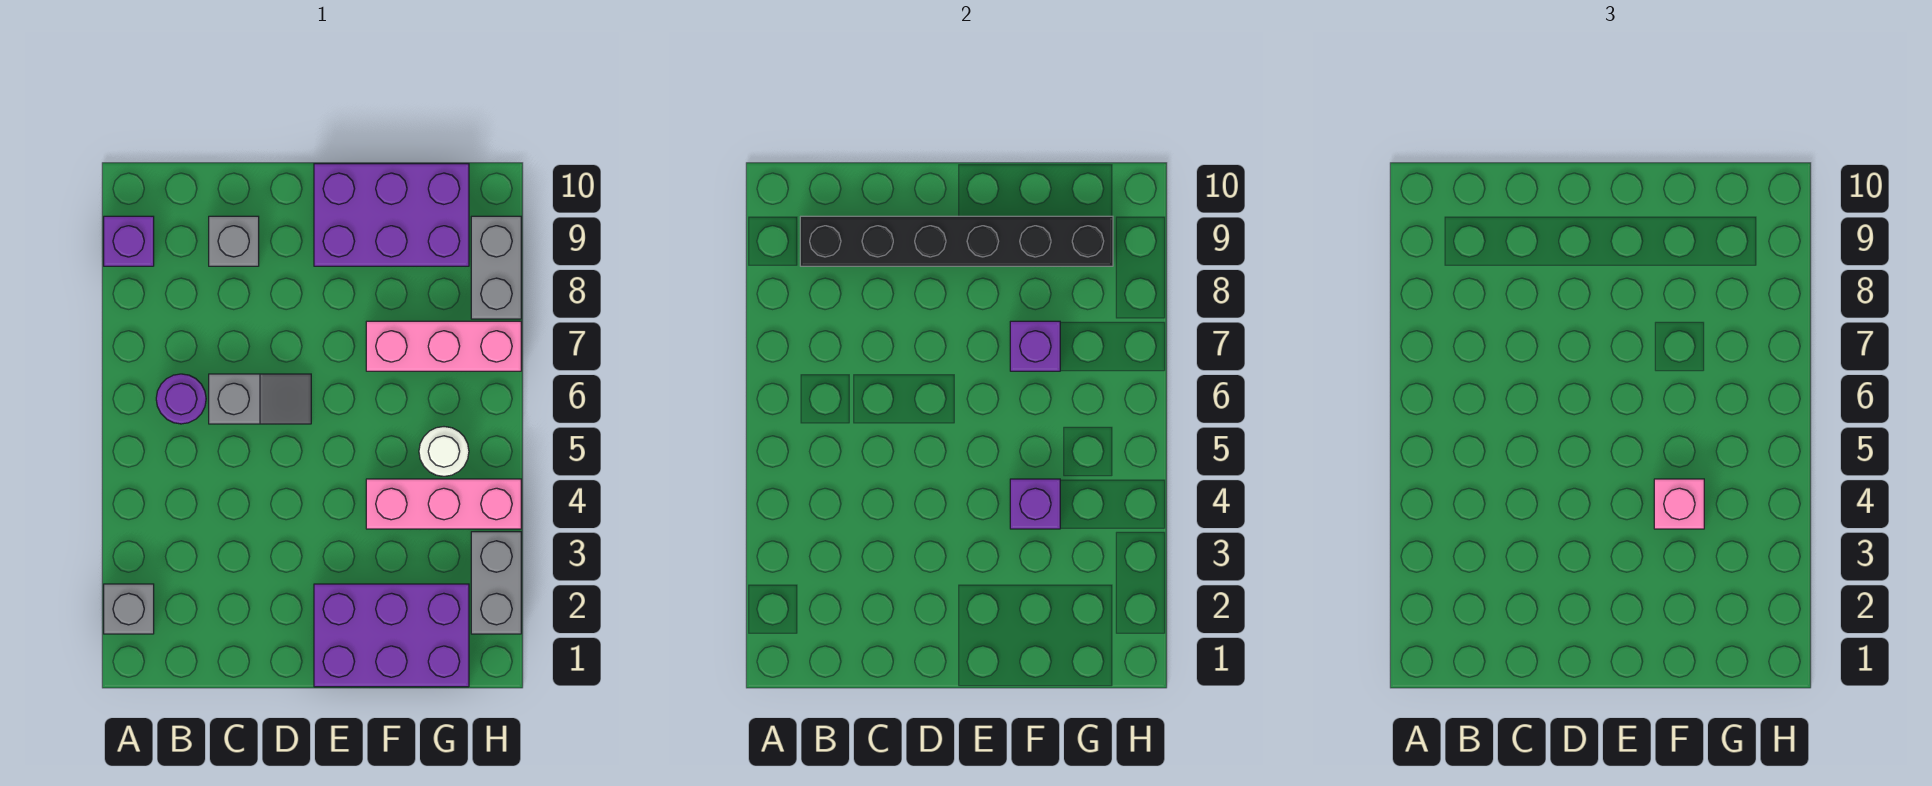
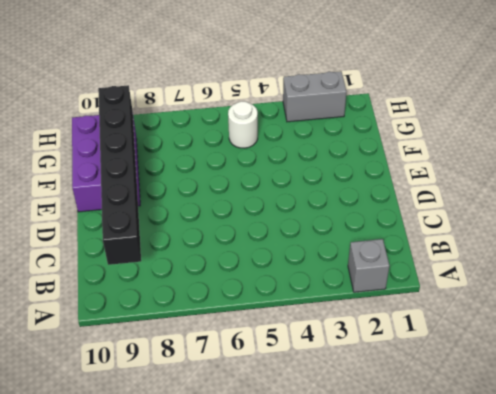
none -> purple brick A9 level 1
none -> purple round brick B6 level 1
none -> grey slope C6:D6 level 1 top C

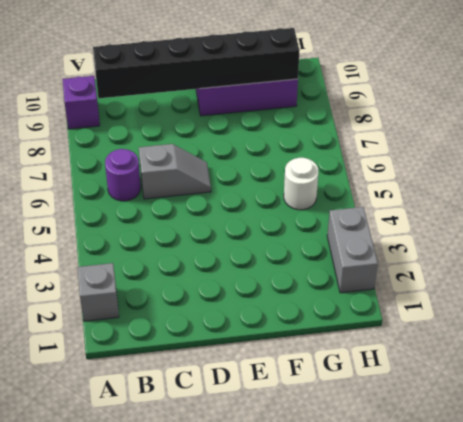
none -> grey brick C9 level 1
none -> purple brick E1:G2 level 1
none -> pink brick F4:H4 level 1

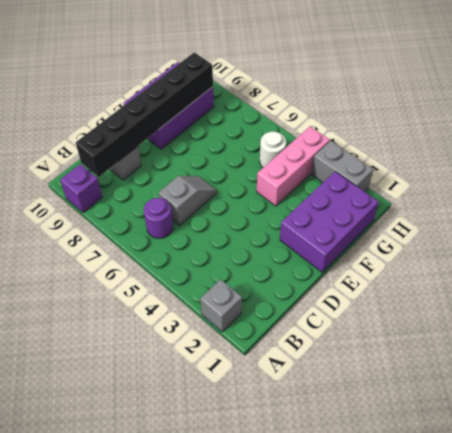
none -> pink brick F7:H7 level 1
none -> grey brick H8:H9 level 1
none -> purple brick F4 level 2

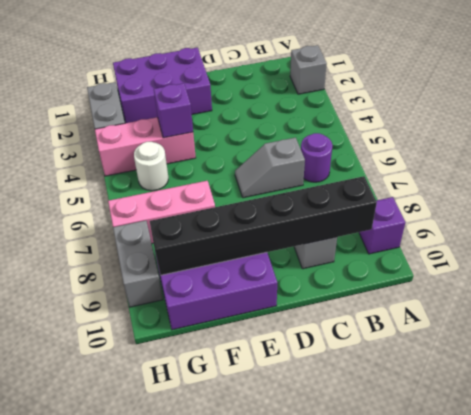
none -> purple brick F7 level 2
none -> pink brick F4 level 3

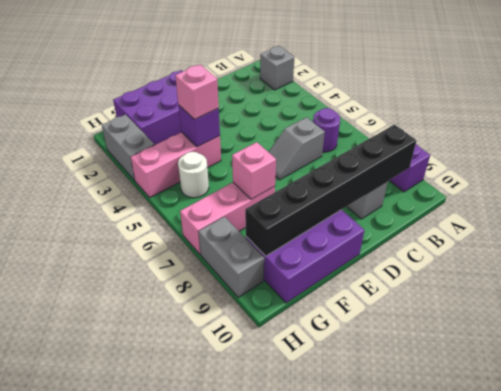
pink brick F7 level 2 -> purple brick F7 level 2

